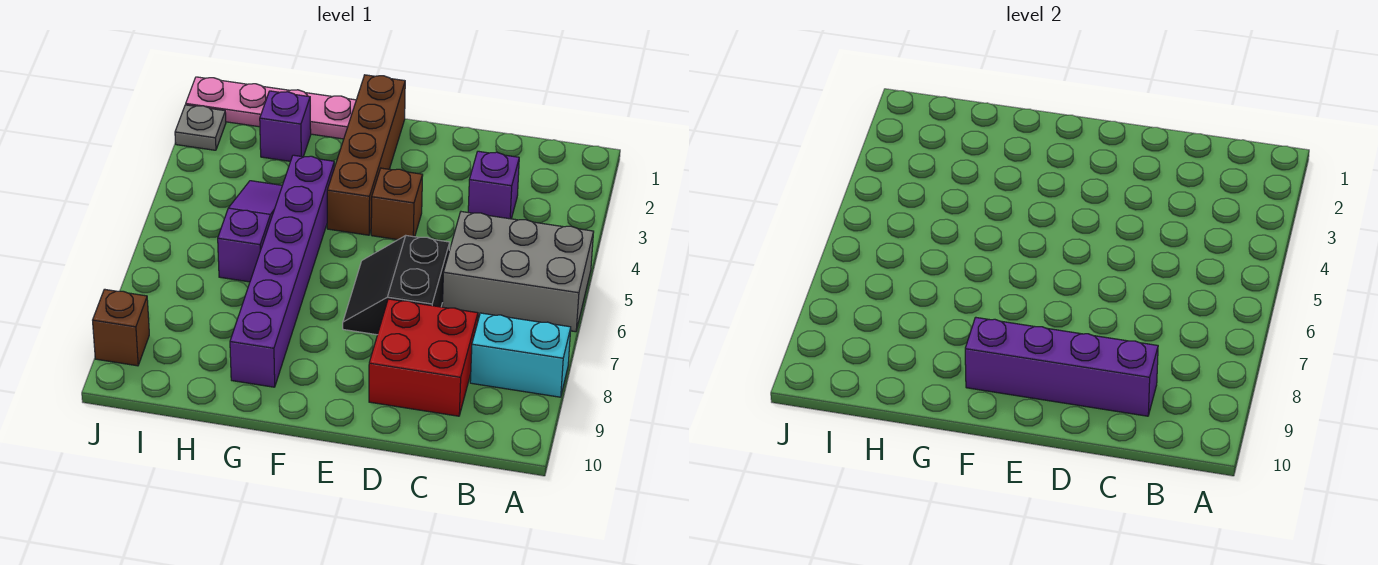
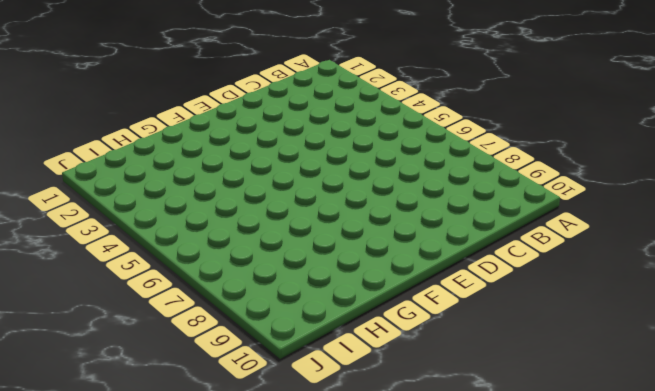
none -> grey brick A5:C6 level 1
none -> cyan brick A8:B8 level 1
none -> purple brick C3 level 1

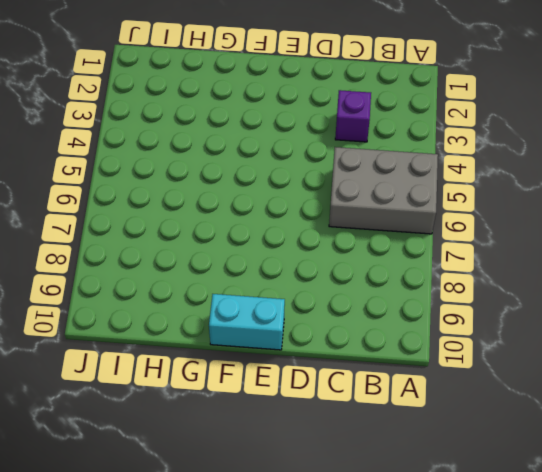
cyan brick E10:F10 level 1 -> cyan brick A8:B8 level 1
none -> red brick C8:D9 level 1
none -> black slope D6:E7 level 1 top D
none -> brown brick E4 level 1

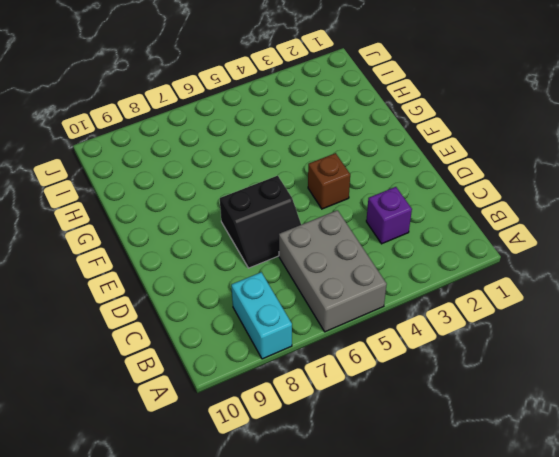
black slope D6:E7 level 1 top E -> black slope D6:E7 level 1 top D
none -> red brick C8:D9 level 1
none -> brown brick F1:F4 level 1
none -> pink plate G1:J1 level 1

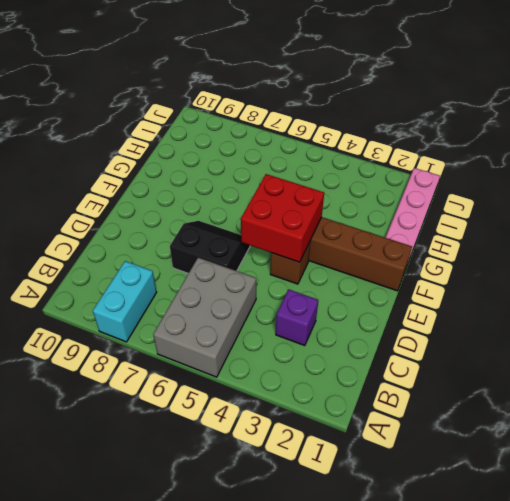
red brick E4:F5 level 2 -> red brick C8:D9 level 1
none -> purple brick G4:G9 level 1
none -> purple brick H2 level 1
none -> purple slope H4:H6 level 1 top 6

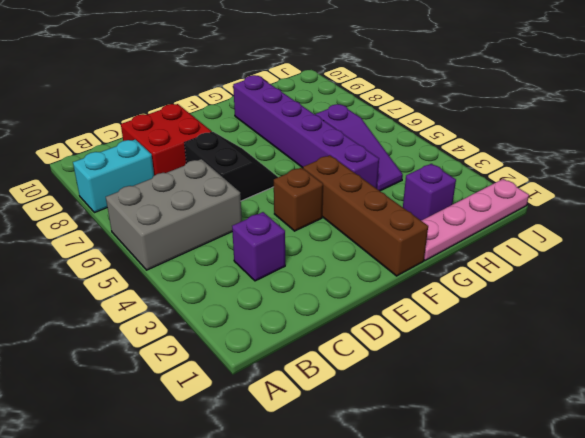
none -> grey plate J2 level 1
none -> brown brick J9 level 1
none -> purple brick C9:F9 level 2

